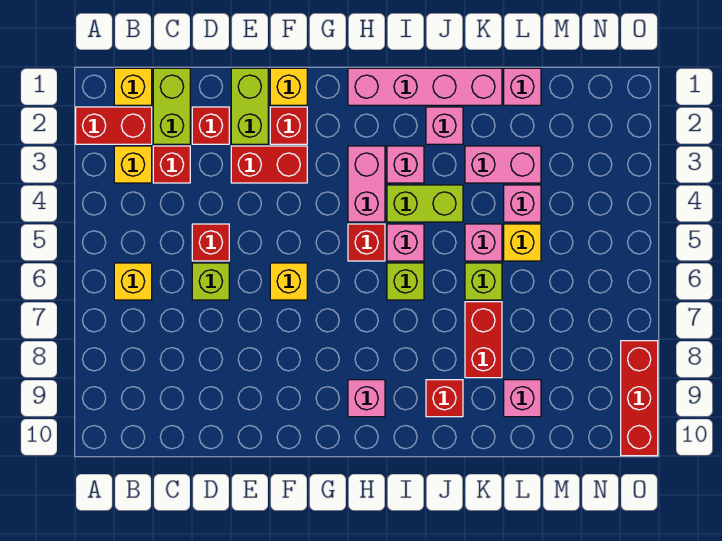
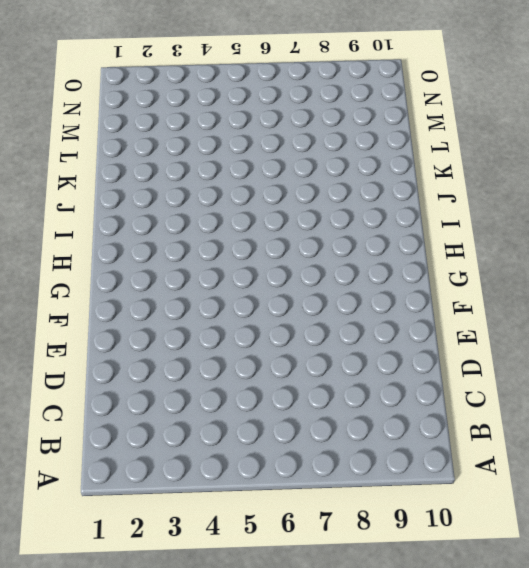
none -> red brick A2:B2 level 1
none -> yellow brick B1 level 1
none -> yellow brick B3 level 1
none -> yellow brick B6 level 1

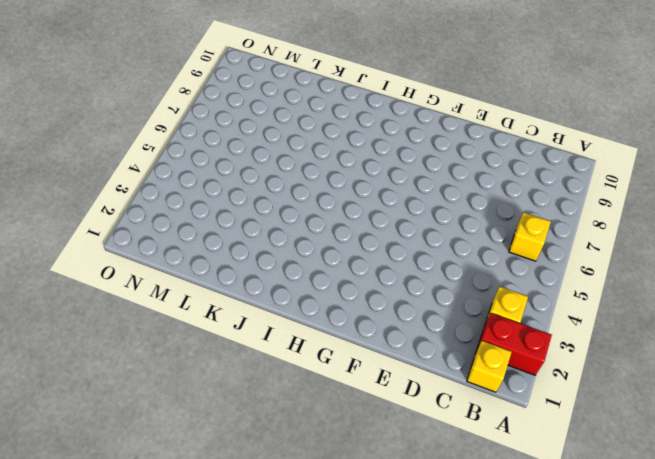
none -> lime brick C1:C2 level 1
none -> red brick C3 level 1
none -> red brick D2 level 1
none -> red brick D5 level 1

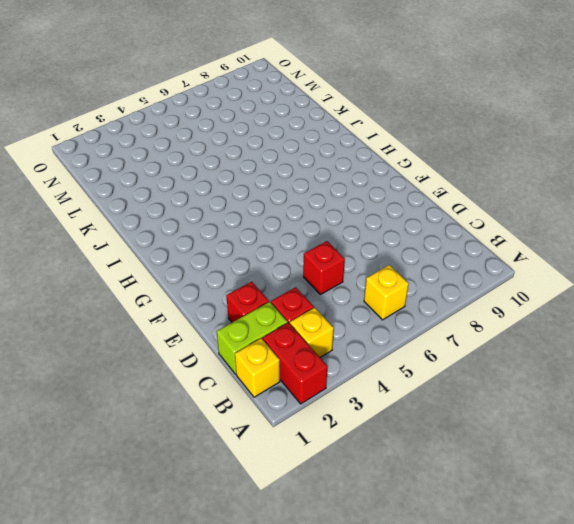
none -> lime brick D6 level 1
none -> lime brick E1:E2 level 1
none -> red brick E3:F3 level 1
none -> yellow brick F1 level 1

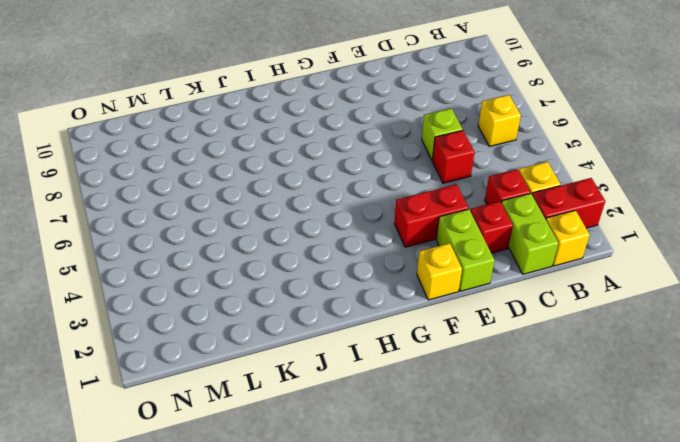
none -> red brick F2 level 1
none -> yellow brick F6 level 1
none -> pink brick H1:K1 level 1
none -> pink brick H3:H4 level 1

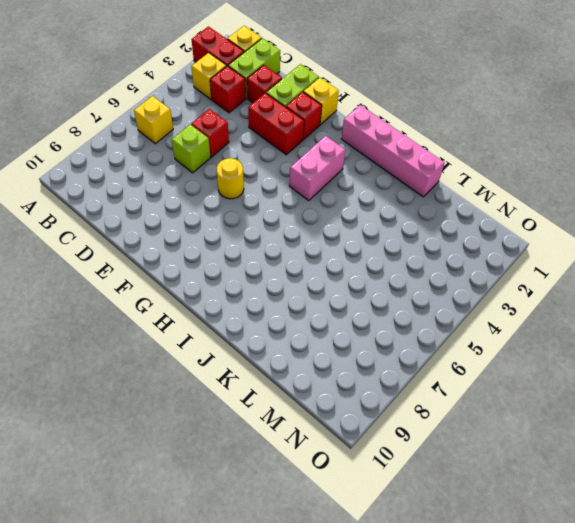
yellow round brick F6 level 1 -> yellow brick F6 level 1
none -> red brick H5 level 1
none -> pink brick H9 level 1
none -> pink brick I3 level 1
none -> lime brick I4:J4 level 1

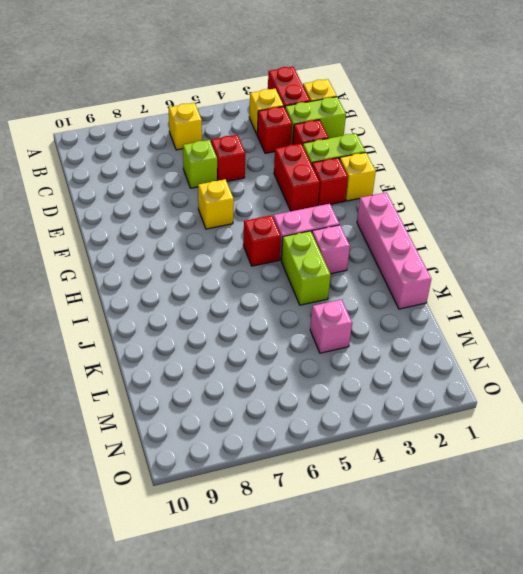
none -> pink brick H9 level 1
none -> pink brick I5 level 1
none -> lime brick I6 level 1
none -> pink brick J2 level 1

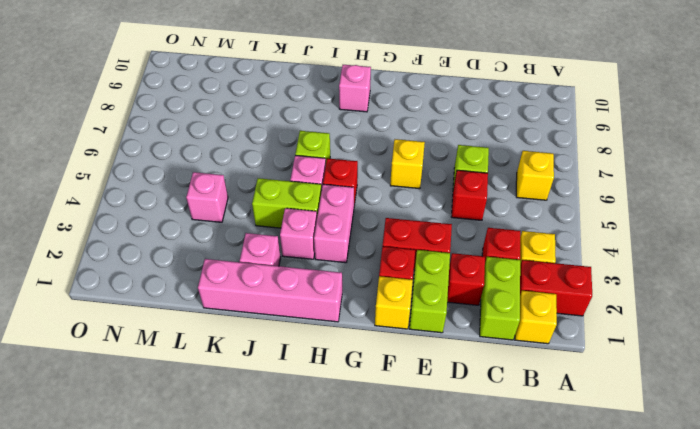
none -> red brick J9 level 1
none -> pink brick K3:L3 level 1
none -> pink brick K5 level 1
none -> lime brick K6 level 1

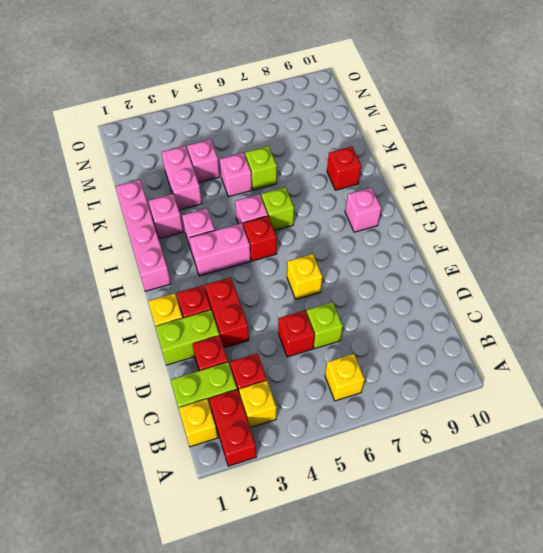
none -> lime brick I4:J4 level 1
none -> red brick K7:K8 level 1
none -> pink brick L1 level 1
none -> yellow brick L5 level 1

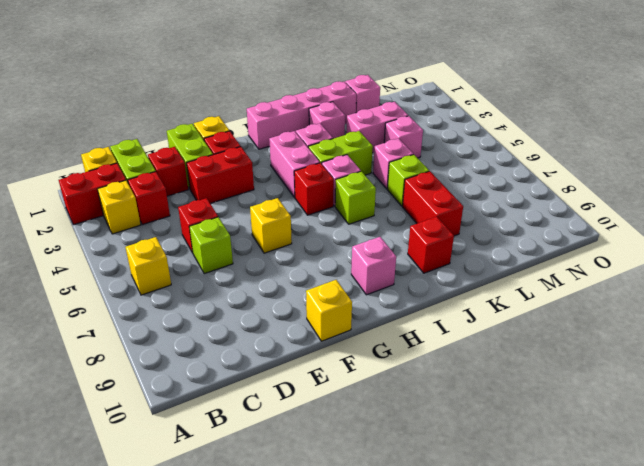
yellow brick F10 level 1 -> yellow brick L5 level 1
none -> pink brick L9 level 1
none -> red brick O8:O10 level 1

